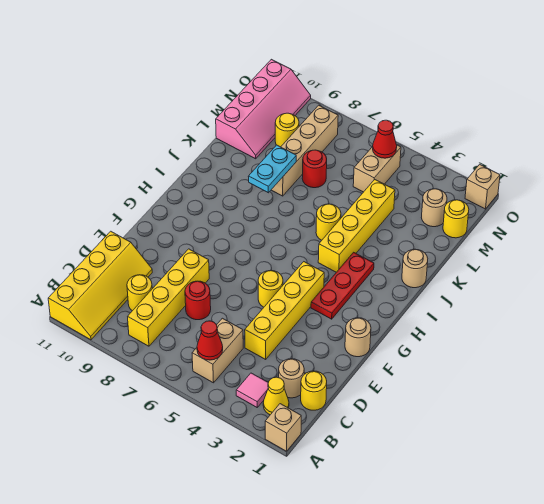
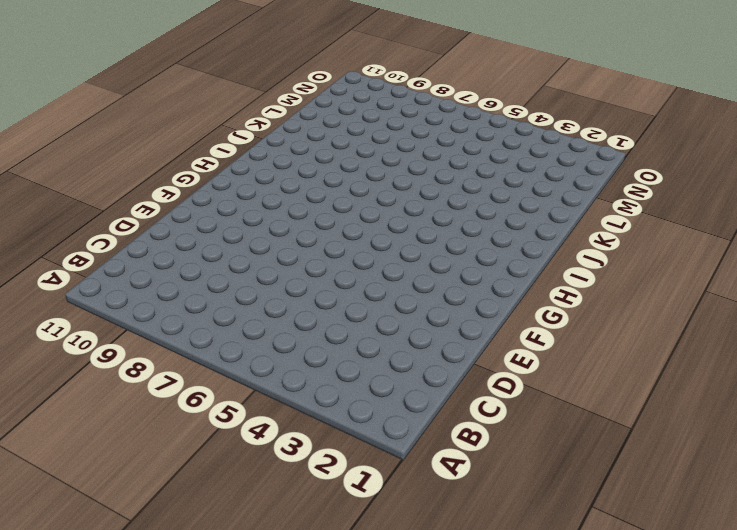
none -> tan brick A1 level 1
none -> yellow slope A10:D11 level 1 top 11
none -> yellow cone B2 level 1

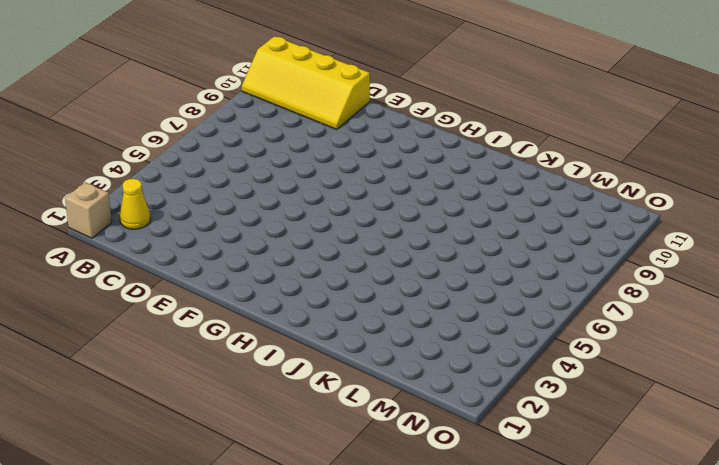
none -> pink tile B3 level 1
none -> tan brick B5:C5 level 1
none -> yellow brick B8:E8 level 1

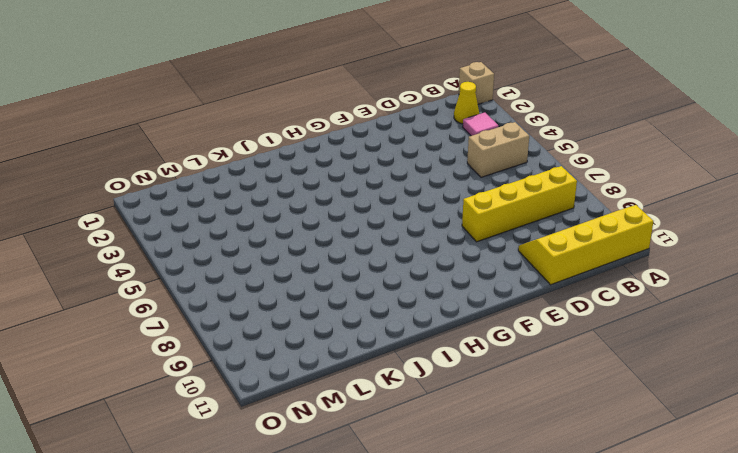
none -> yellow round brick C1 level 1
none -> tan round brick C2 level 1
none -> yellow round brick C9 level 1

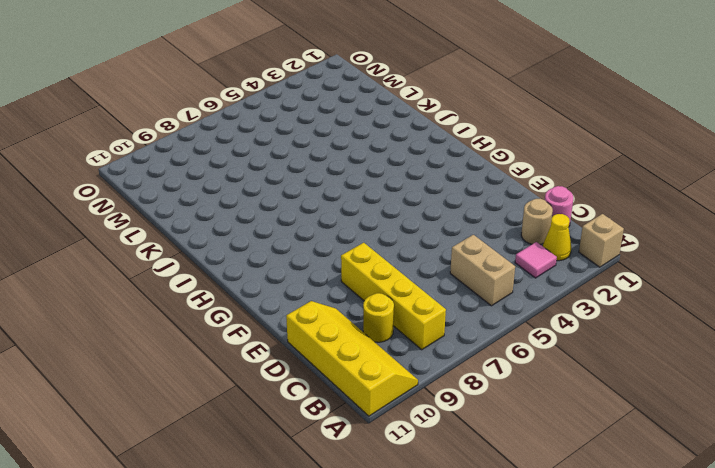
pink round brick C1 level 1 -> yellow round brick C1 level 1
none -> yellow brick D4:G4 level 1
none -> red round brick D7 level 1
none -> tan round brick F1 level 1

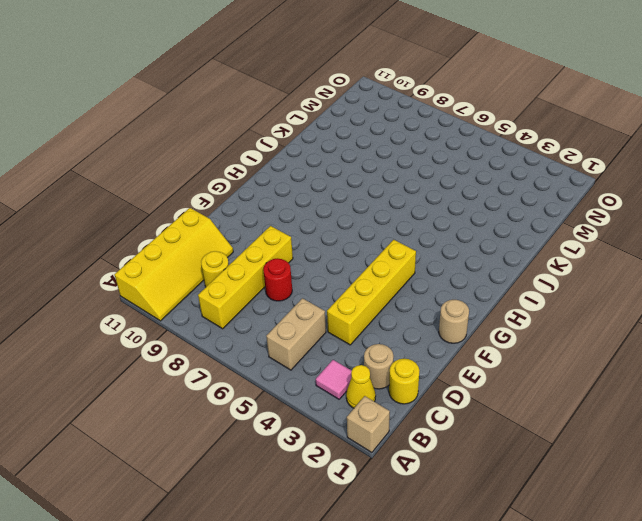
none -> yellow round brick F5 level 1
none -> red plate G3:I3 level 1
none -> yellow brick I4:L4 level 1

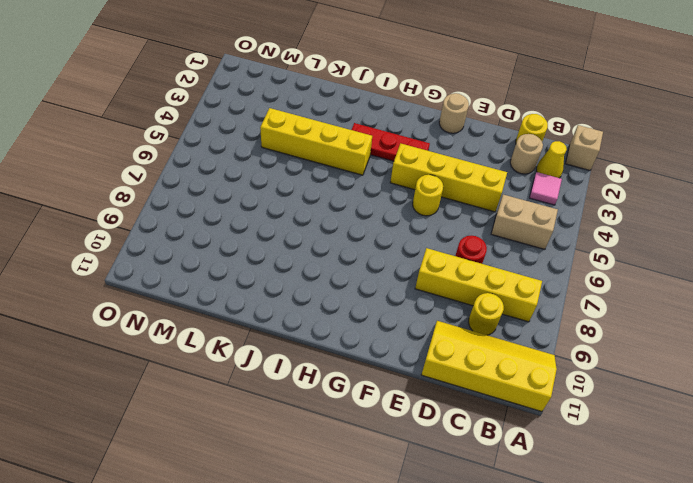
none -> tan round brick J1 level 1
none -> yellow round brick J5 level 1
none -> tan brick K8:N8 level 1

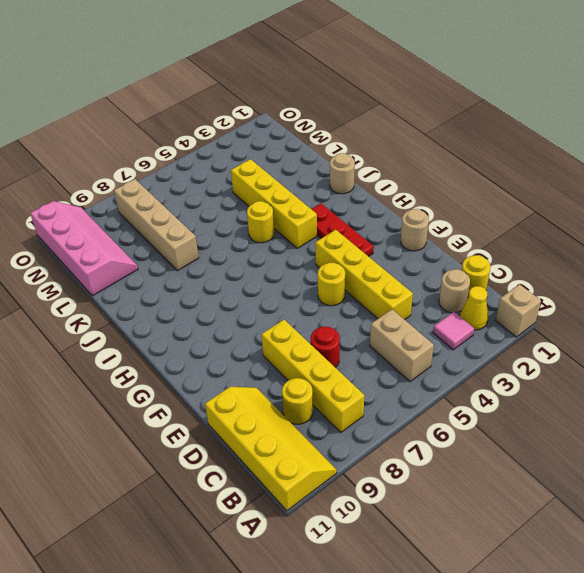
none -> red round brick L7 level 1
none -> yellow round brick M1 level 1
none -> tan round brick M2 level 1

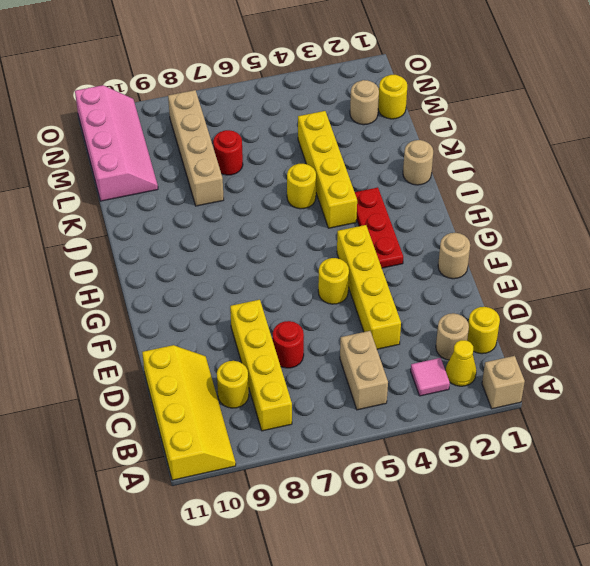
none -> tan brick M5:N5 level 1
none -> yellow round brick M9 level 1
none -> tan brick O1 level 1

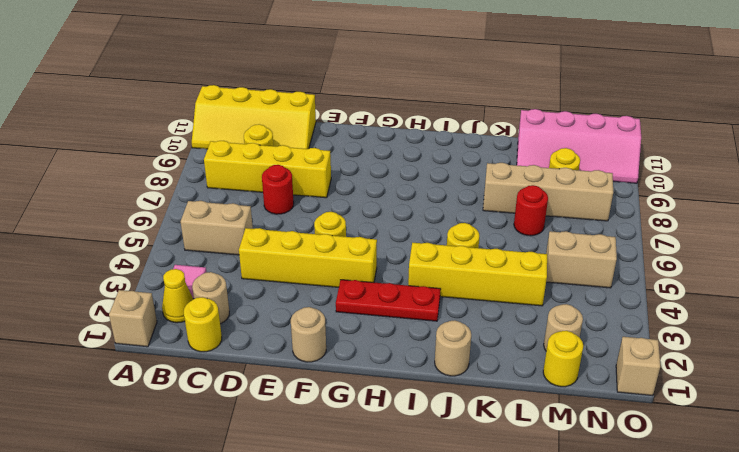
none -> red cone B5 level 2
none -> cyan plate J8:K8 level 2
none -> red cone N5 level 2

